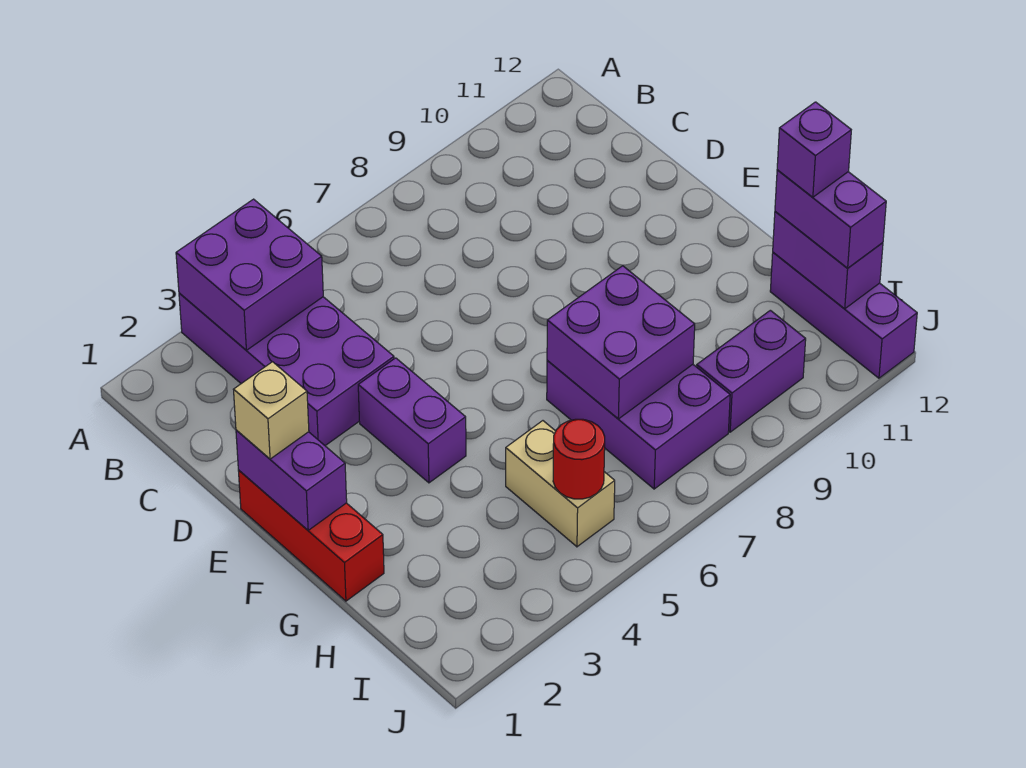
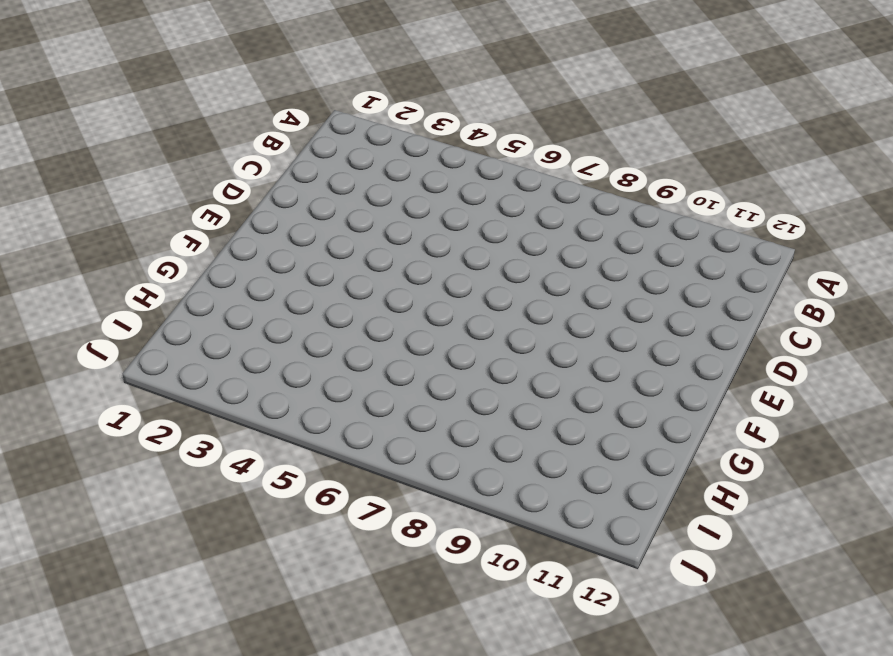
none -> purple brick A3:D4 level 1
none -> red brick E1:G1 level 1
none -> purple brick E4:F4 level 1

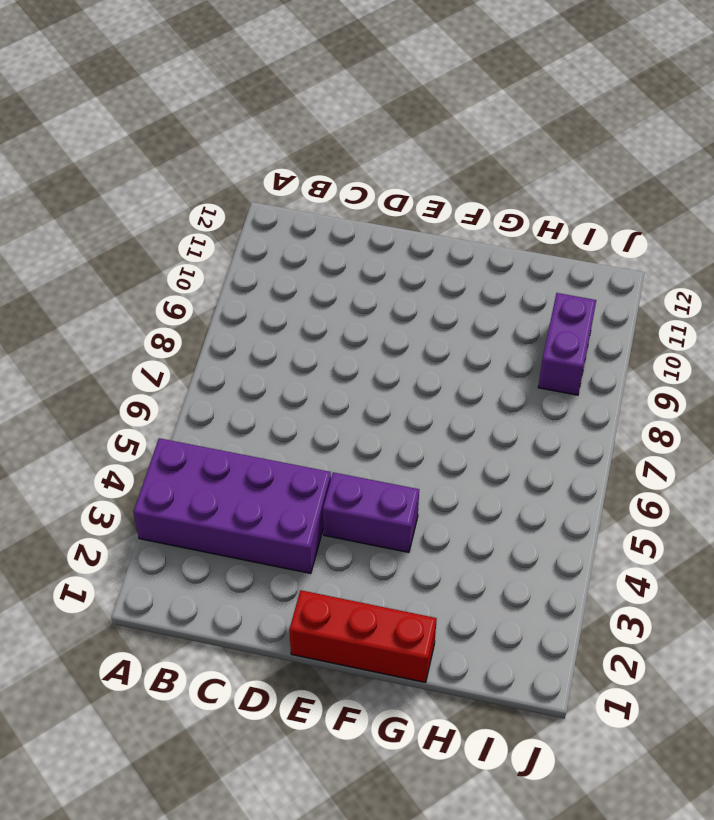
none -> purple brick G7:I8 level 1
none -> tan brick H5:I5 level 1
none -> purple brick H12:J12 level 1

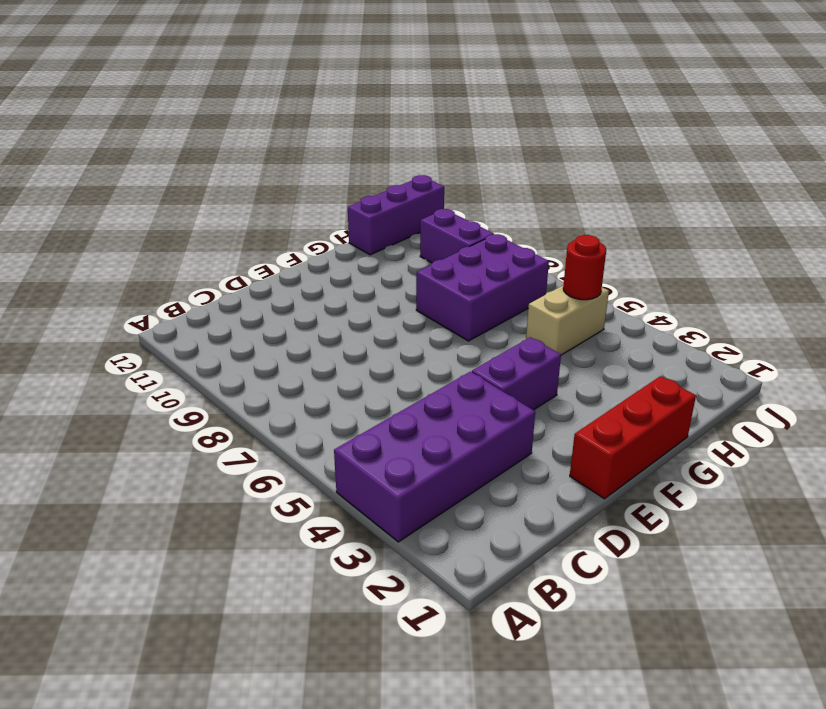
none -> purple brick A3:B4 level 2
none -> purple brick E1:F1 level 2
none -> purple brick G7:H8 level 2

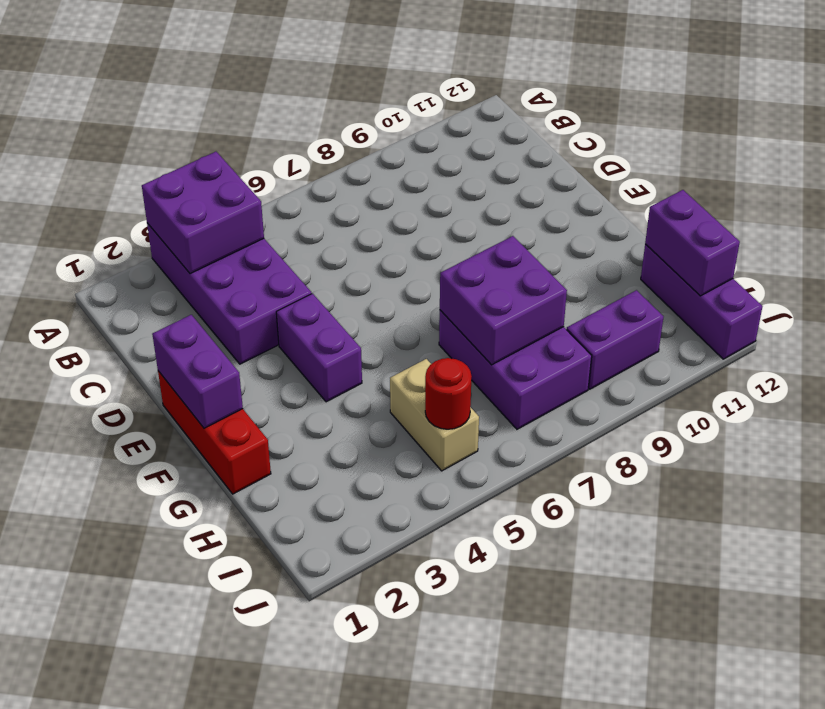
none -> tan brick E1 level 3
none -> purple brick H12:I12 level 3
none -> purple brick H12 level 4

